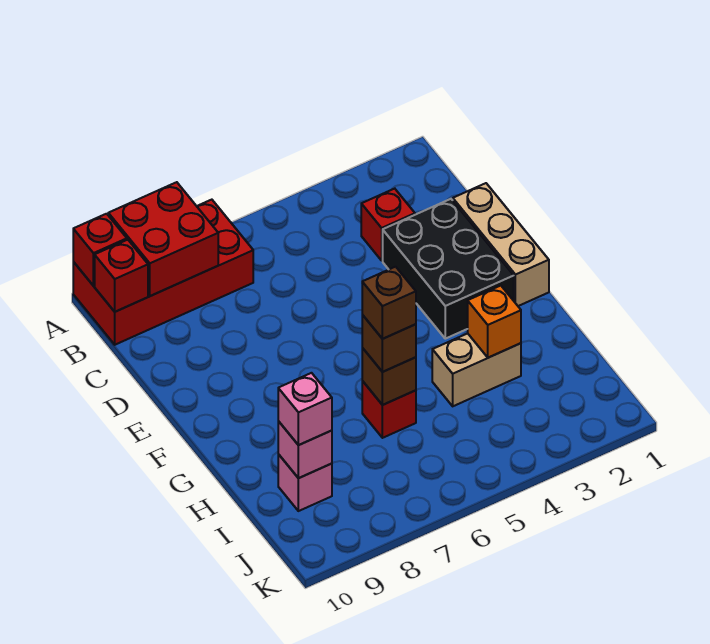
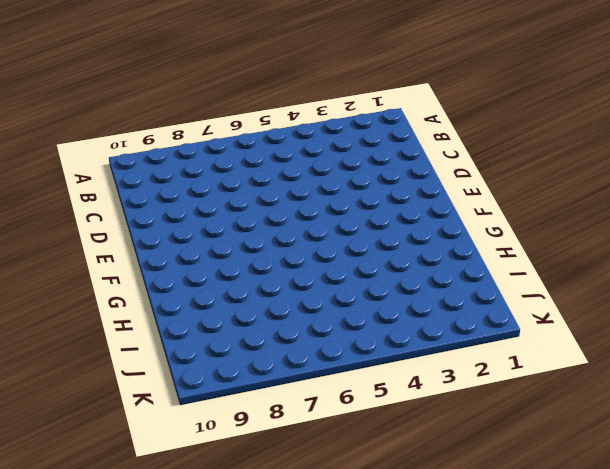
none -> red brick A7:B10 level 1
none -> red brick C3 level 1
none -> tan brick D1:F1 level 1

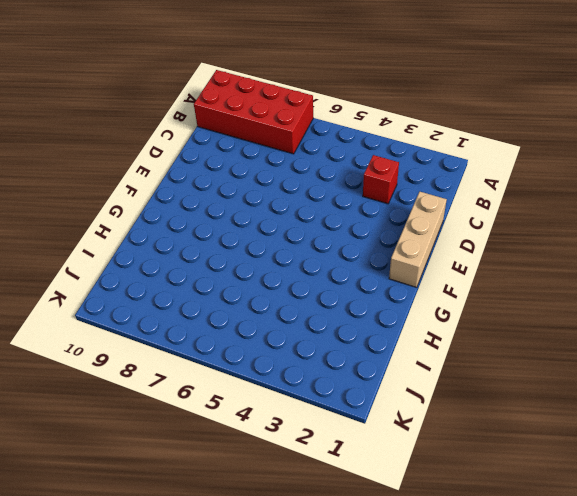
none -> black brick D2:F3 level 1
none -> tan brick H3:H4 level 1
none -> red brick H6 level 1

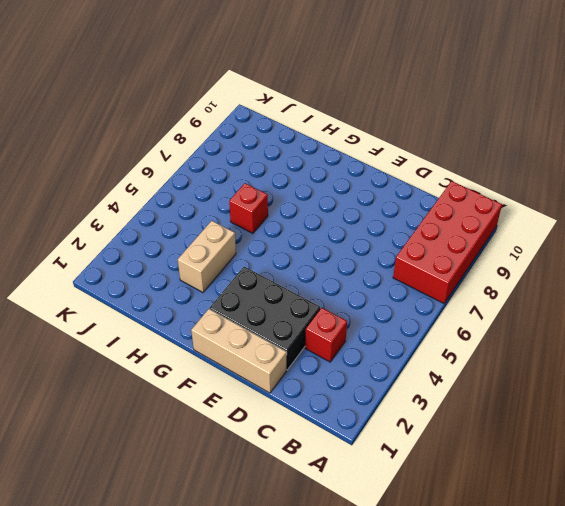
none -> pink brick I9 level 1
none -> red brick A8:B9 level 2
none -> red brick A10 level 2

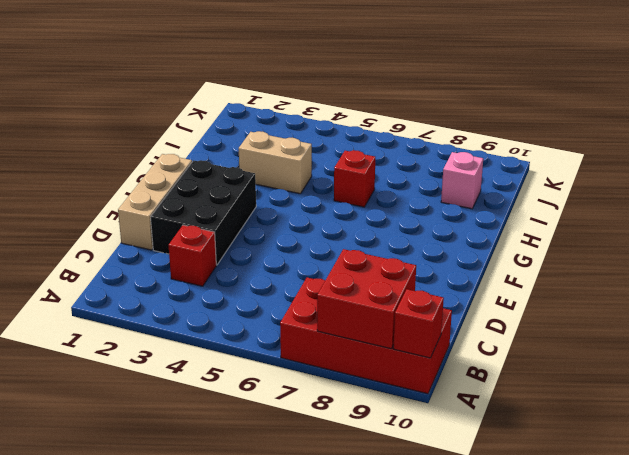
none -> red brick B10 level 2
none -> orange brick H3 level 2
none -> brown brick H6 level 2

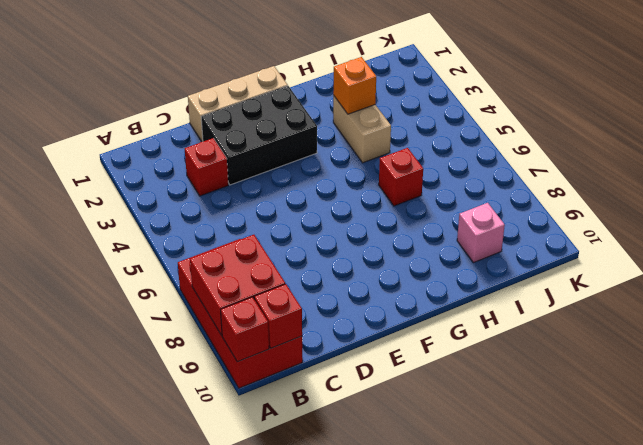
none -> brown brick H6 level 2
none -> pink brick I9 level 2
none -> brown brick H6 level 3

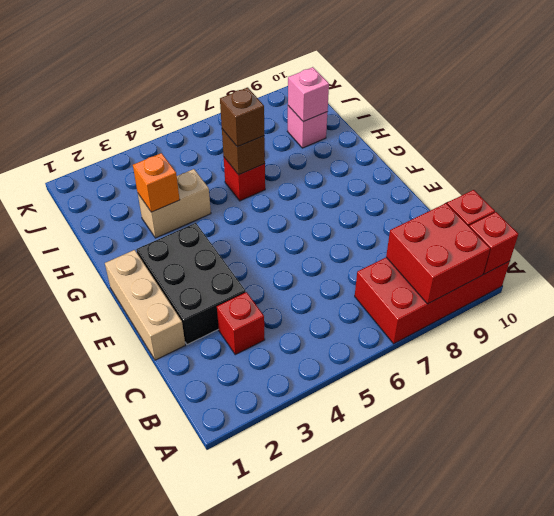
none -> pink brick I9 level 3
none -> brown brick H6 level 4

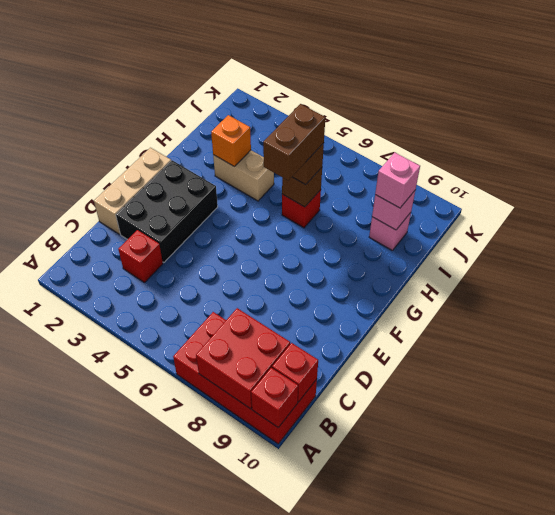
brown brick G6:H6 level 4 -> brown brick H6 level 4

